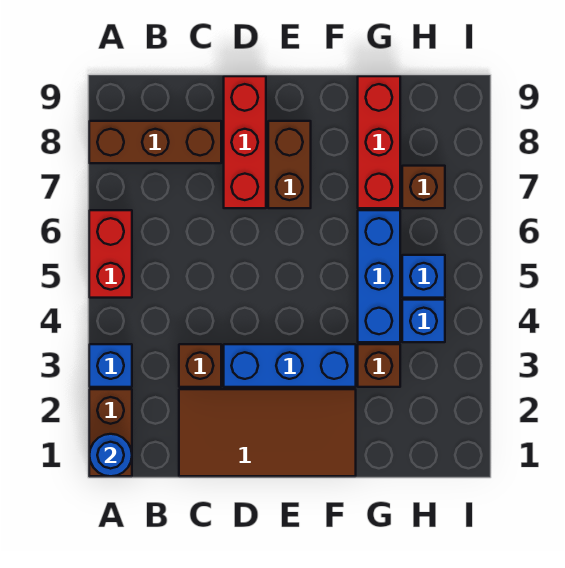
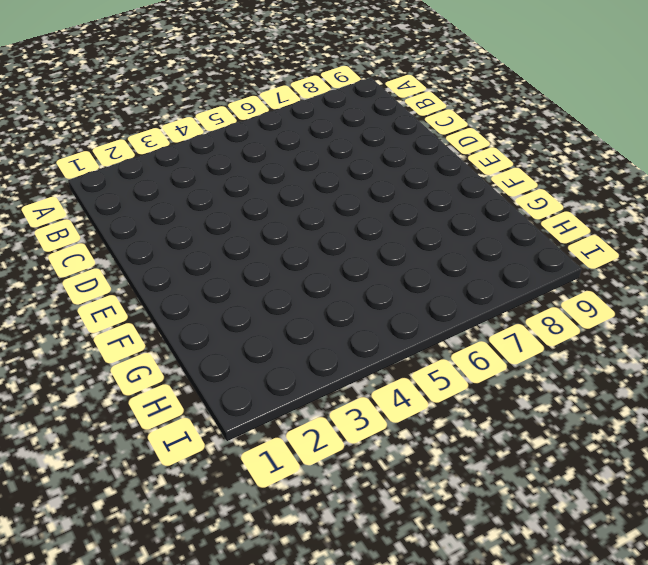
none -> brown brick A1:A2 level 1
none -> blue brick A3 level 1
none -> red brick A5:A6 level 1

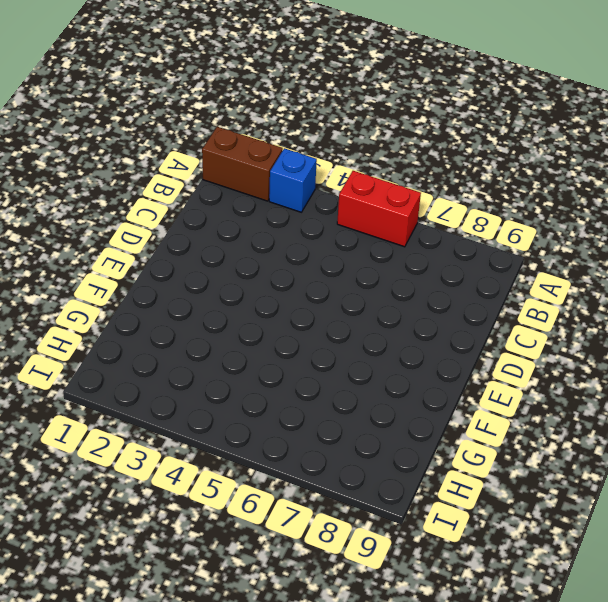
none -> brown brick A8:C8 level 1
none -> brown tile C1:F2 level 1
none -> brown brick C3 level 1

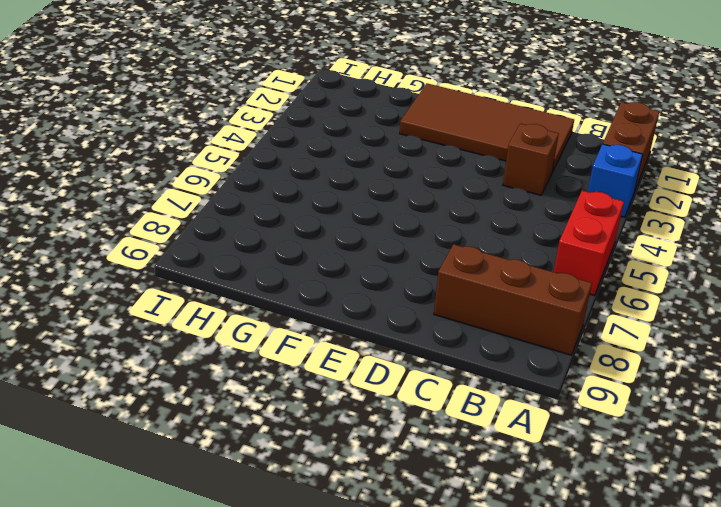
none -> blue brick D3:F3 level 1
none -> red brick D7:D9 level 1
none -> brown brick E7:E8 level 1

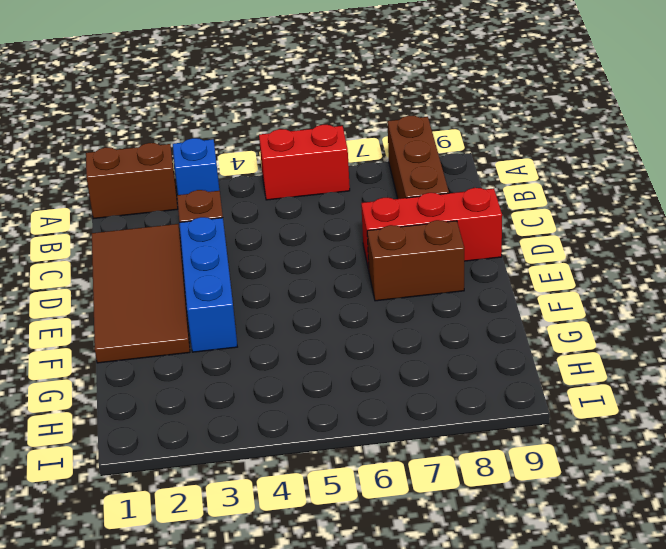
none -> brown brick G3 level 1
none -> blue brick G4:G6 level 1
none -> red brick G7:G9 level 1

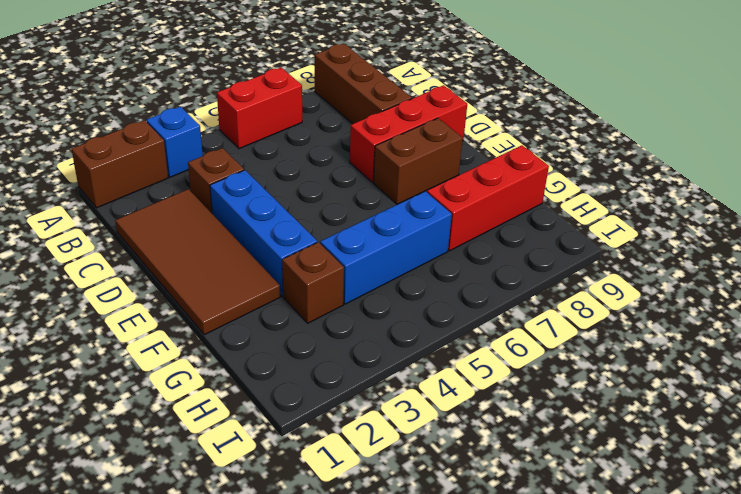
none -> blue brick H4 level 1
none -> blue brick H5 level 1
none -> brown brick H7 level 1

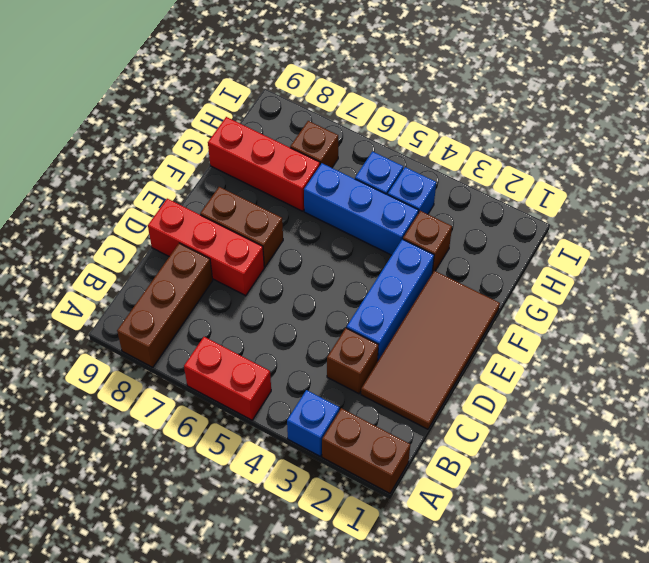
none -> blue round brick A1 level 2

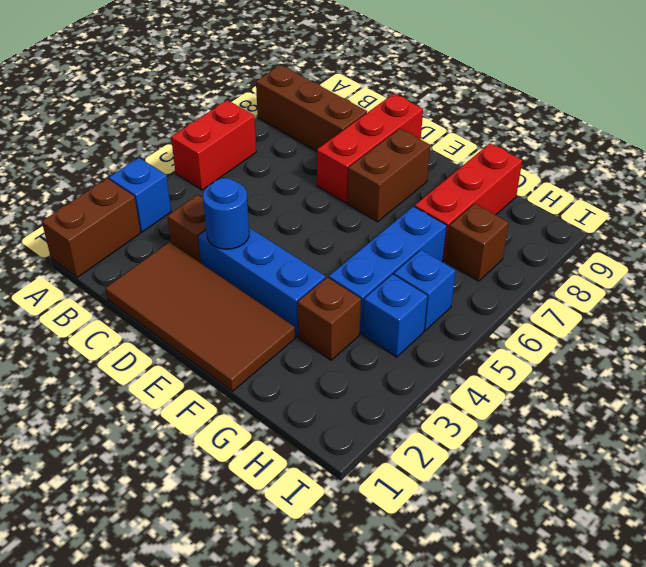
blue round brick D3 level 2 -> blue round brick A1 level 2

